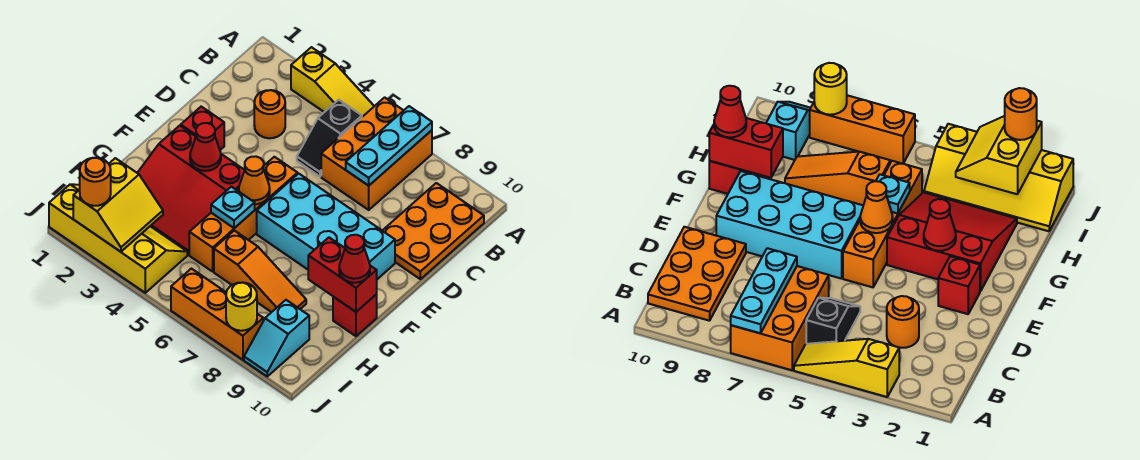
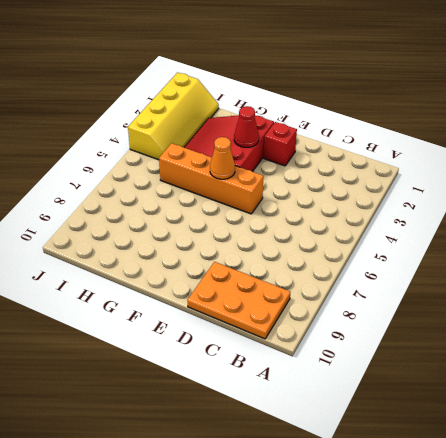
none -> yellow slope A3:A5 level 1 top 3
none -> orange brick A6:C7 level 1
none -> black slope B5:C5 level 1 top B

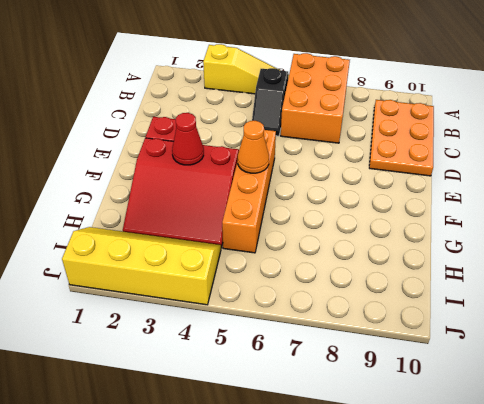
none -> orange round brick C3 level 1
none -> cyan brick E6:F9 level 1
none -> red brick G10 level 1

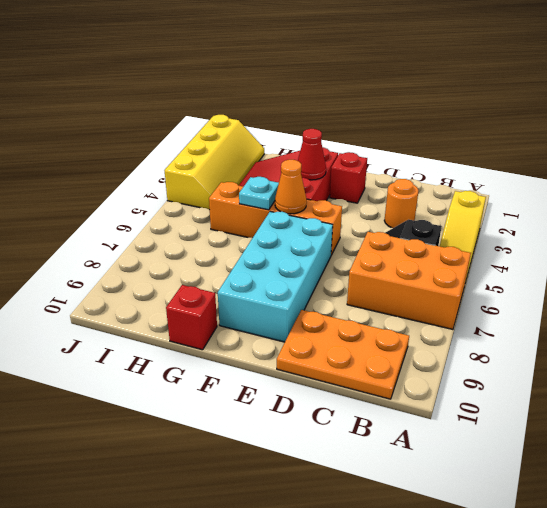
none -> orange slope H6:H8 level 1 top 6
none -> cyan slope I9:J9 level 1 top I
none -> orange brick J6:J8 level 1

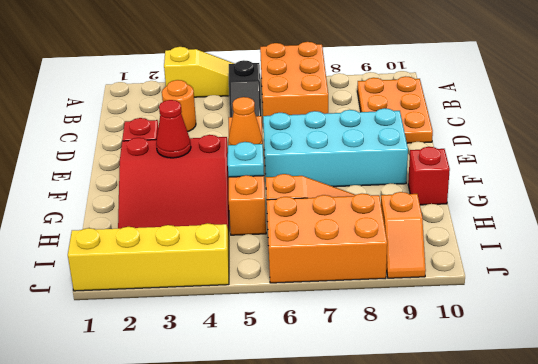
orange brick I6:J8 level 1 -> orange brick J6:J8 level 1
orange slope I9:J9 level 1 top I -> cyan slope I9:J9 level 1 top I
none -> cyan plate A7:C7 level 2
none -> red brick G9:G10 level 2
none -> yellow slope I2:J3 level 2 top 2

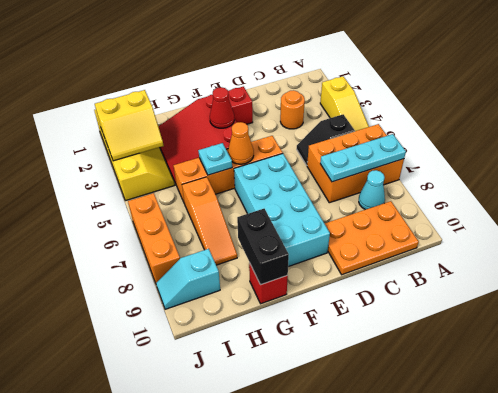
cyan cone B8 level 1 -> none
black brick G9:G10 level 2 -> red brick G9:G10 level 2
none -> yellow round brick J8 level 2
none -> red cone G10 level 3
none -> orange round brick J2 level 3

